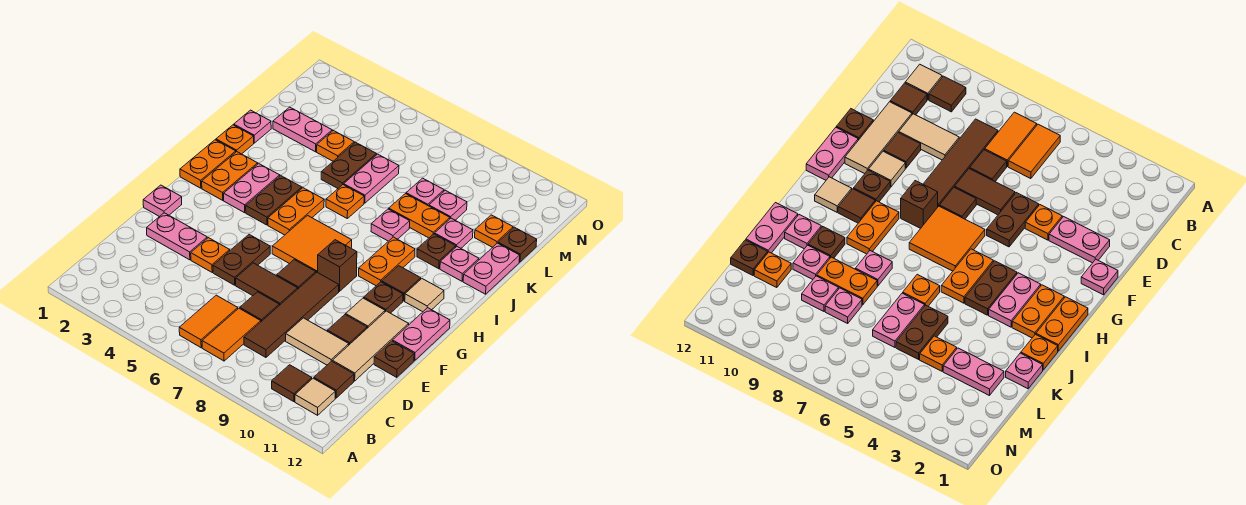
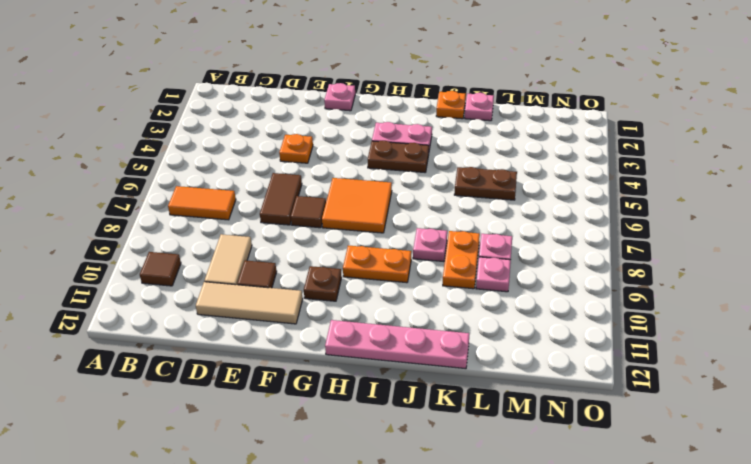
pink plate H12:K12 level 1 -> pink plate J12:K12 level 1
none -> orange tile B6:C6 level 1
none -> tan tile B11 level 1
none -> brown tile C8:F8 level 1
none -> brown tile C11 level 1

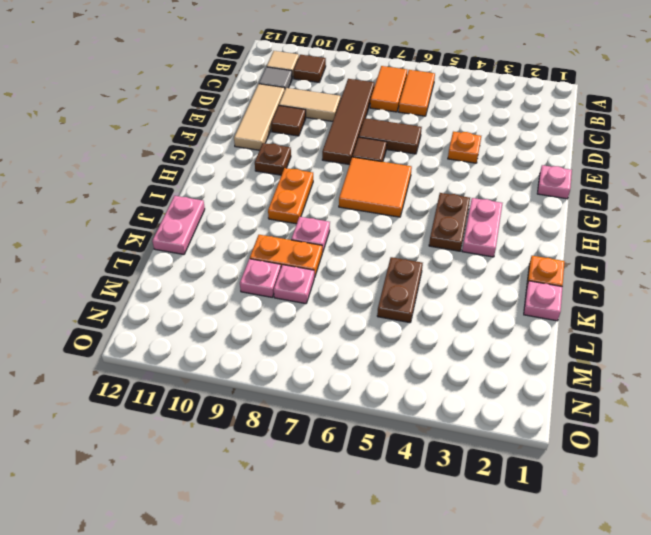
grey tile C11 level 1 -> brown tile C11 level 1
none -> brown tile D7 level 1
none -> pink plate E2:E3 level 1
none -> brown plate E5:F5 level 1
none -> brown plate E12 level 1

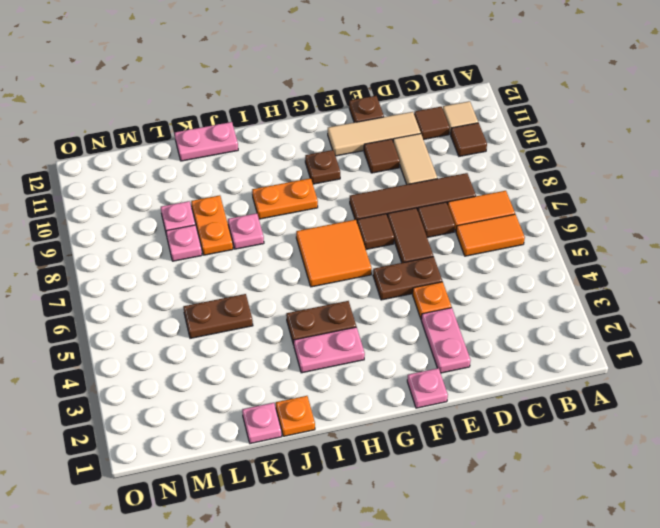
none -> tan tile F10 level 1
none -> pink plate F12:G12 level 1
none -> brown brick G8 level 1
none -> orange plate H1:I1 level 1

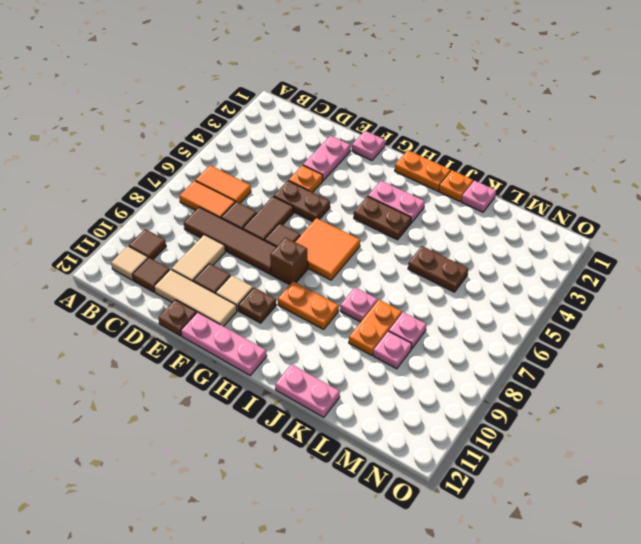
pink plate F12:H12 level 1 -> pink plate F12:G12 level 1
none -> orange plate H2:I2 level 1
none -> orange plate H5:I5 level 1
none -> brown tile H10 level 1
none -> tan tile H11 level 1

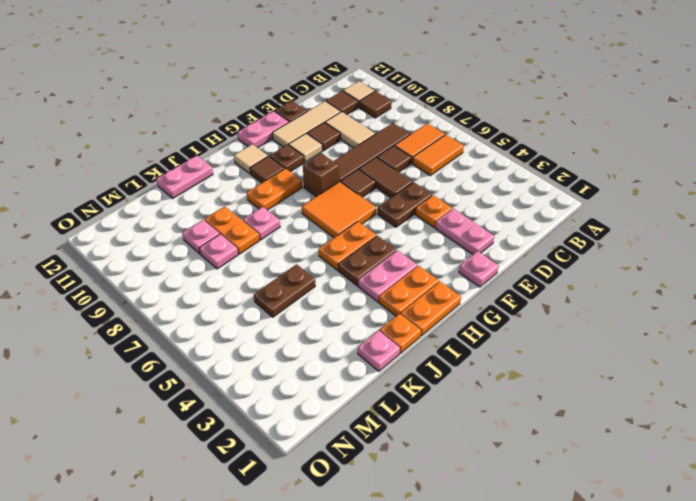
none -> orange plate J6 level 1
none -> brown plate J10 level 1
none -> pink plate J11 level 1
none -> pink plate K6:L6 level 1

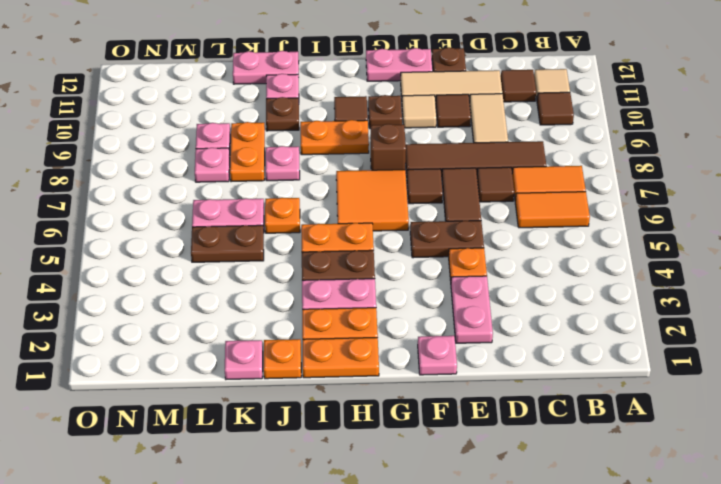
none -> tan tile H11 level 1
none -> pink plate K10 level 1
none -> pink plate L2:L3 level 1
none -> orange plate L4 level 1

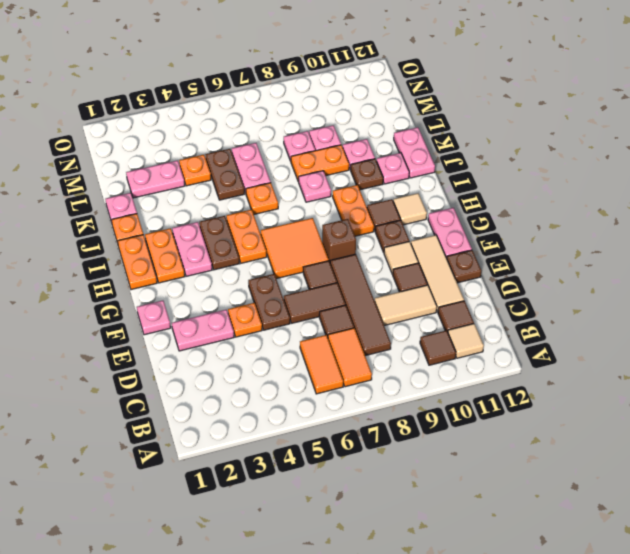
none -> orange plate L11 level 1
none -> brown plate L12 level 1

